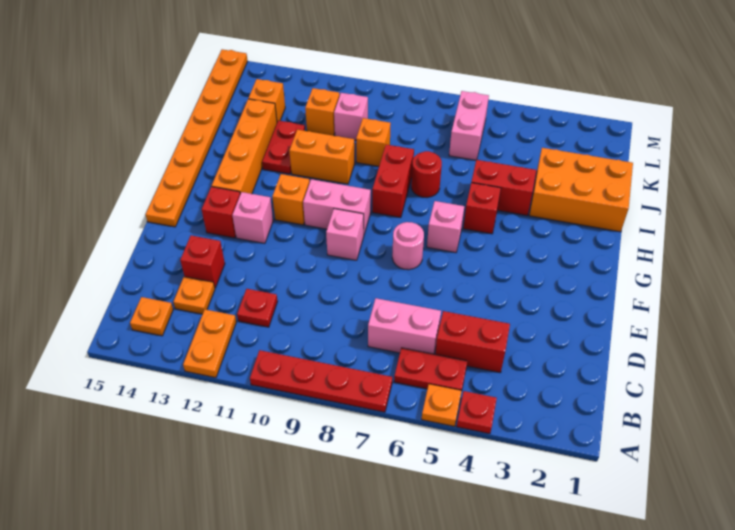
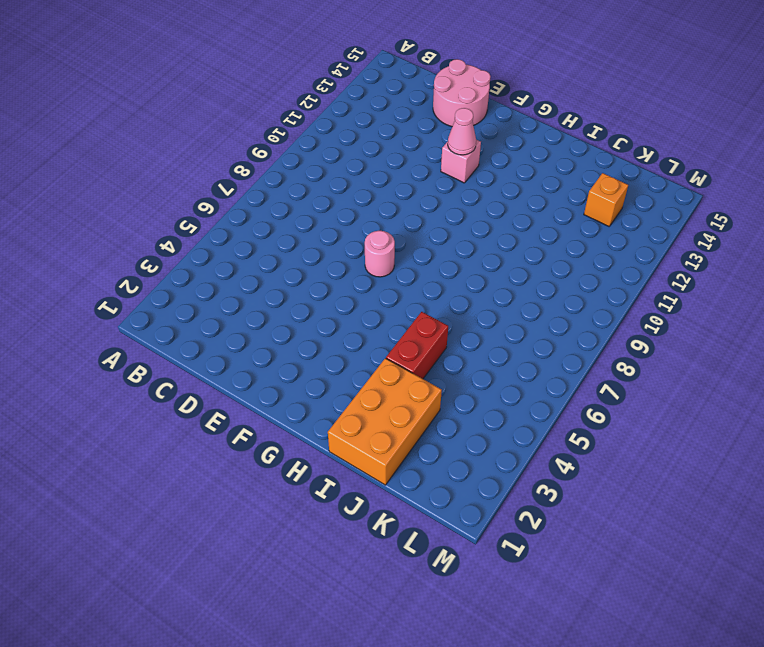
pink round brick D14:E15 level 1 -> none
pink cone F12 level 2 -> none
none -> red plate A4 level 1
none -> orange plate A5 level 1
none -> red plate A7:A10 level 1
none -> orange plate A12:B12 level 1

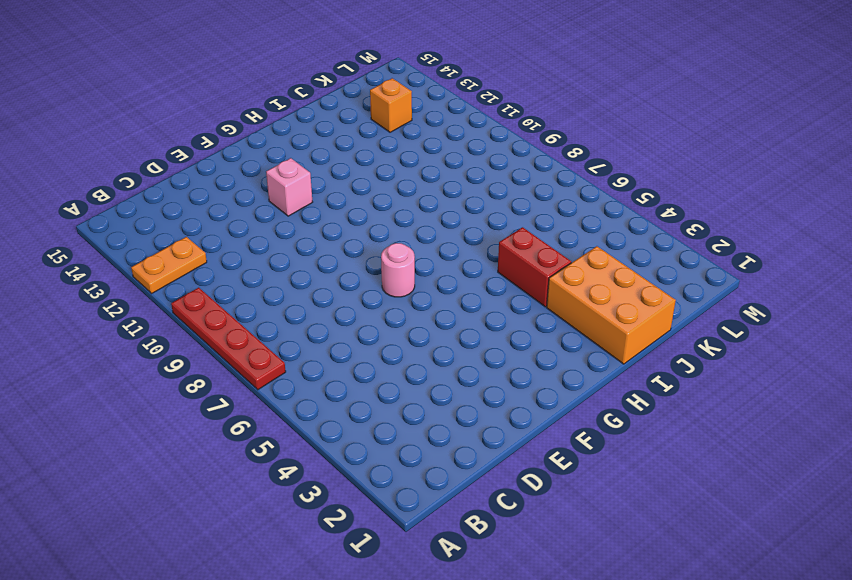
none -> red plate A4 level 1
none -> orange plate A5 level 1
none -> red plate B5:B6 level 1
none -> orange plate B14 level 1

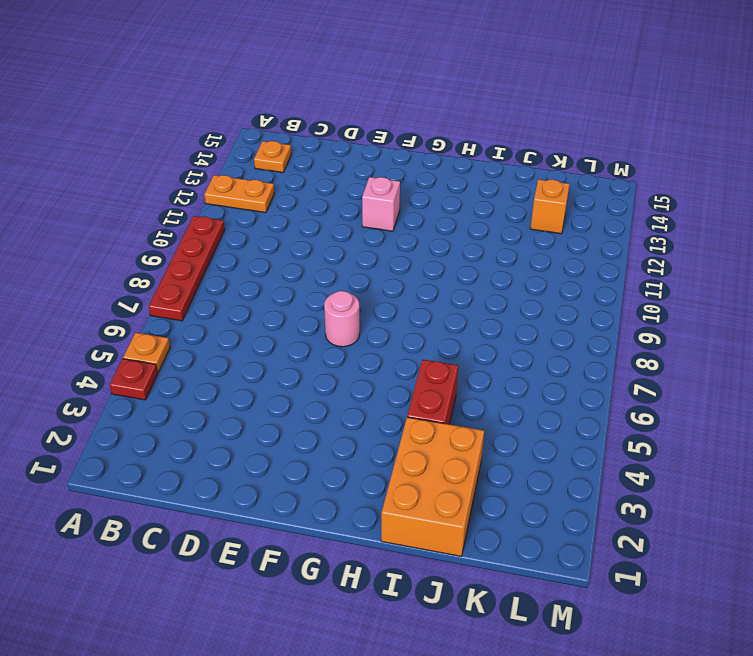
none -> red plate B5:B6 level 1
none -> red brick C4:C5 level 1
none -> pink brick C6:C7 level 1
none -> red plate C11 level 1

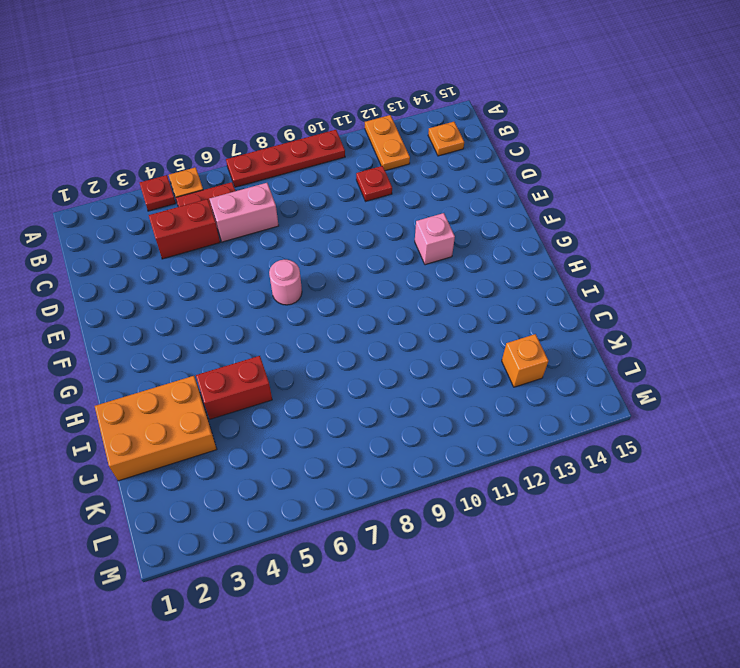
none -> orange plate C13 level 1
none -> red brick D13 level 1
none -> pink brick F9 level 1
none -> red brick F13 level 1

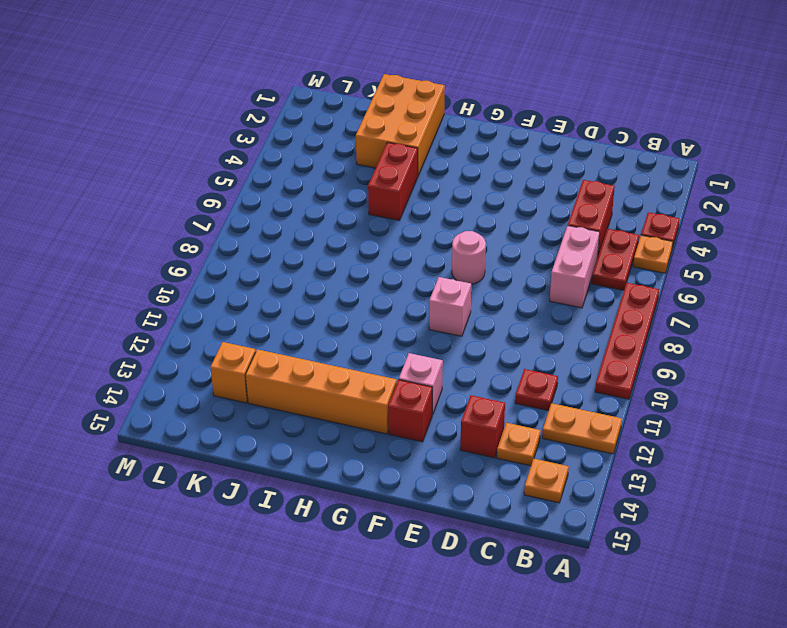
none -> orange plate F15:M15 level 1
none -> pink brick G6 level 1
none -> pink brick G9:G10 level 1
none -> orange brick G11 level 1

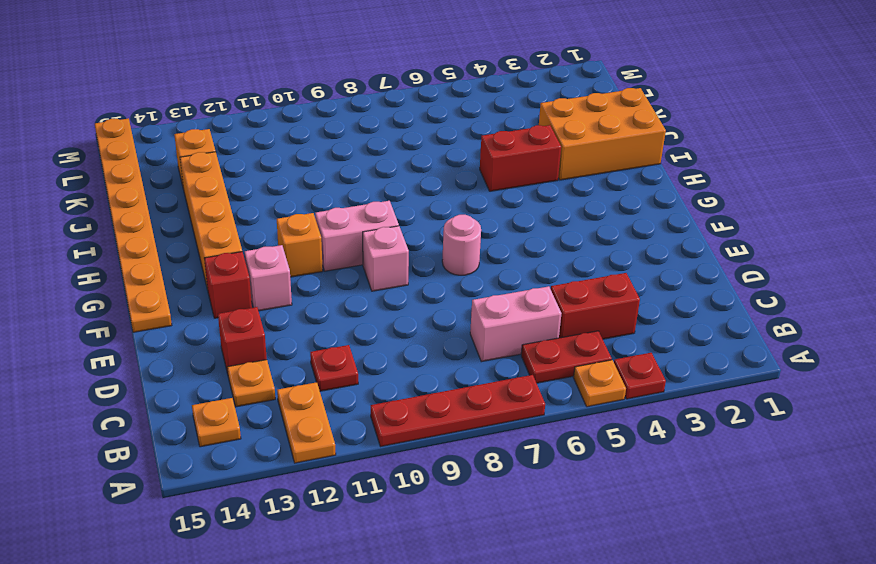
none -> pink brick G6 level 1
none -> red brick H5 level 1
none -> red brick H8:I8 level 1
none -> red round brick I7 level 1

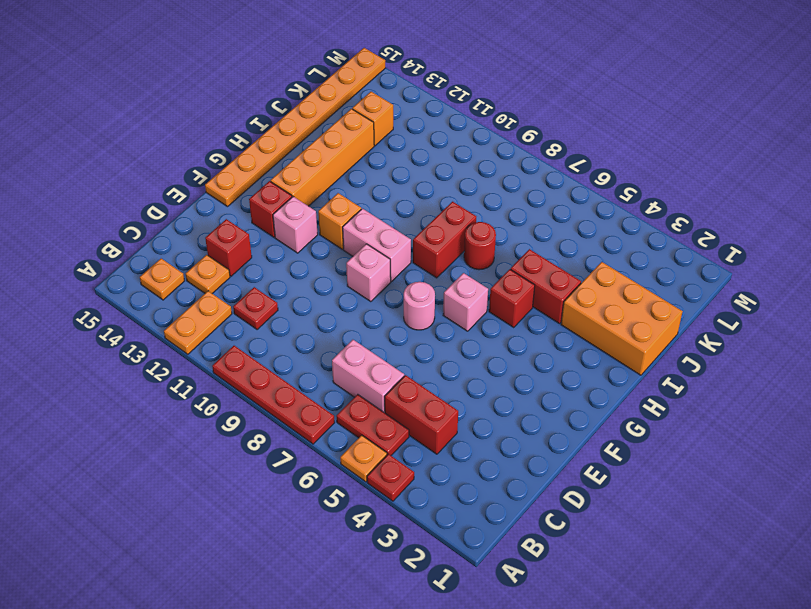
none -> orange brick I10:I11 level 1
none -> red plate I12:J12 level 1
none -> orange brick J9 level 1
none -> pink brick K6:L6 level 1

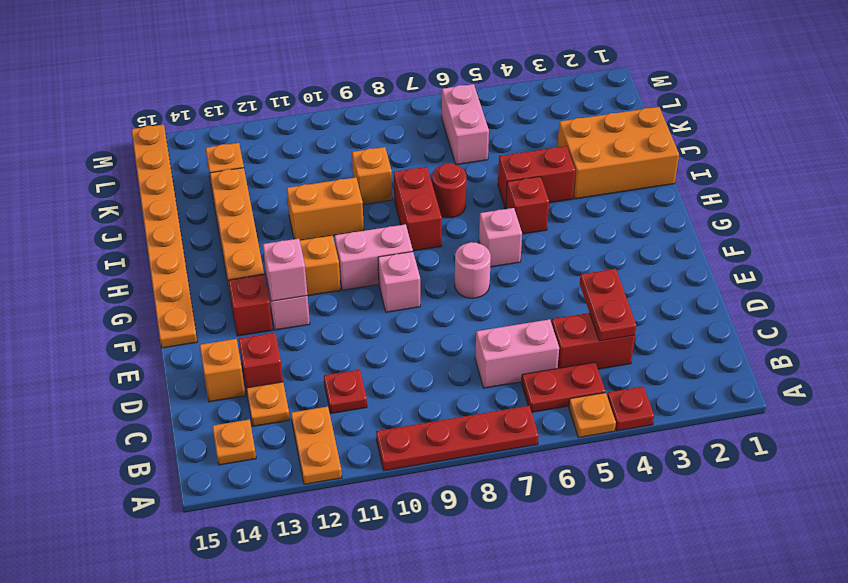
red plate C4:D4 level 2 -> red plate I12:J12 level 1
orange brick D14 level 1 -> orange brick K11 level 1
pink brick F12 level 2 -> pink brick K10 level 1

